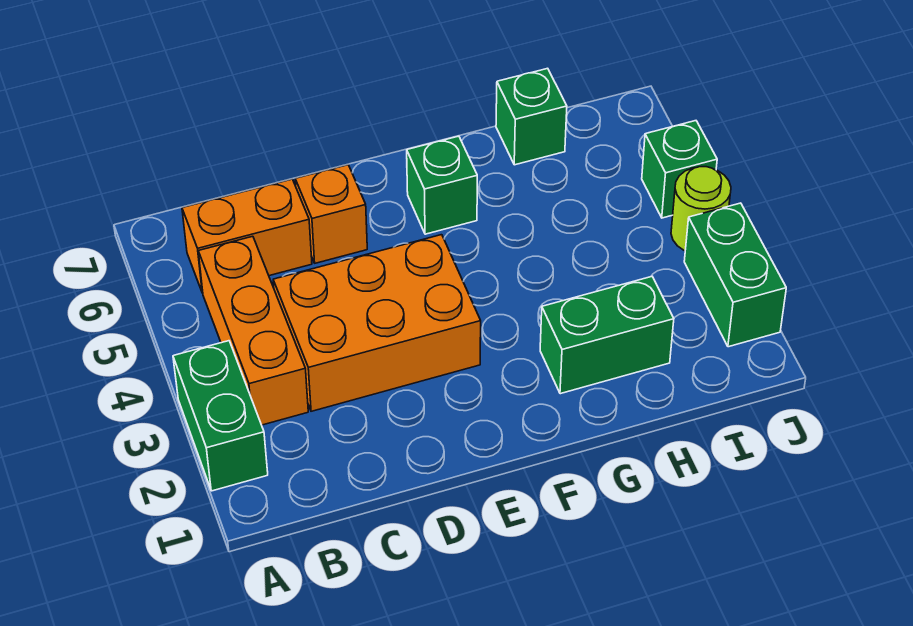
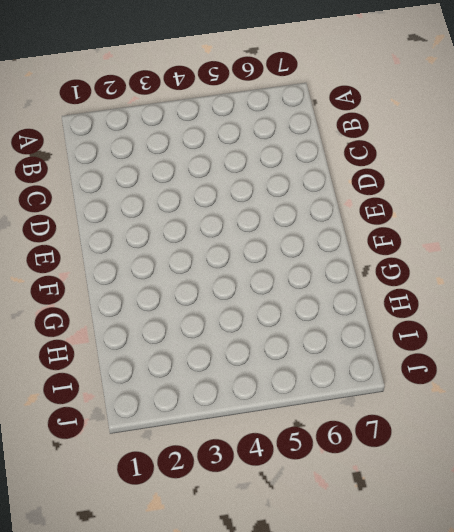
none -> green brick A2:A3 level 1
none -> orange brick B3:B5 level 1

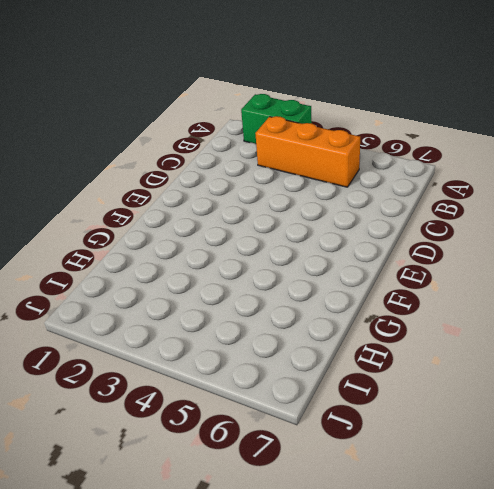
none -> orange brick B6:C6 level 1
none -> orange brick C3:E4 level 1

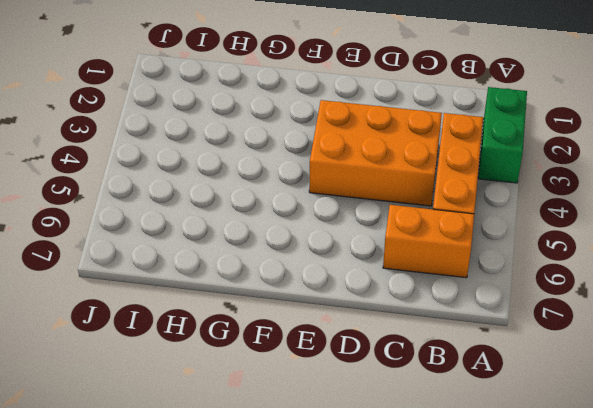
none -> orange brick D6 level 1
none -> green brick F6 level 1

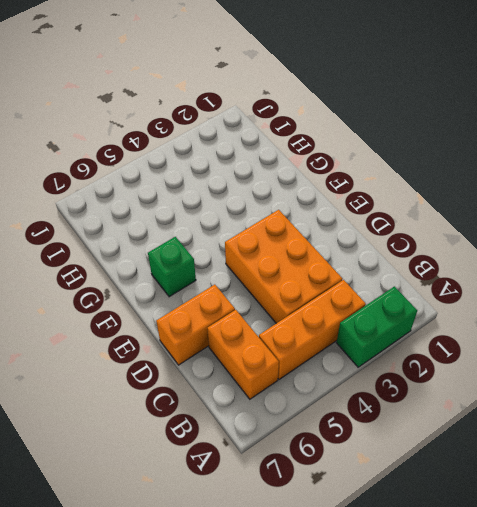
orange brick D6:D7 level 1 -> orange brick D6 level 1
none -> green brick G2:H2 level 1
none -> green brick H7 level 1

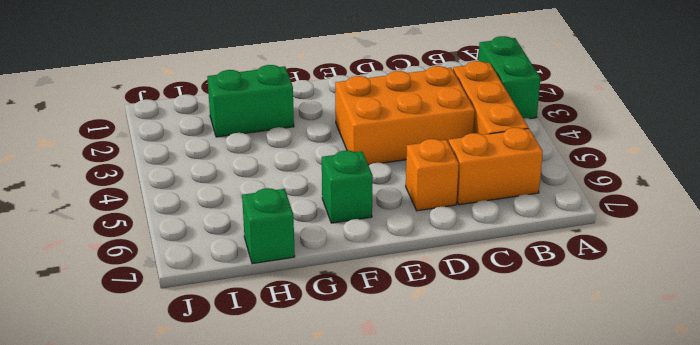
none -> green brick J2:J3 level 1
none -> lime round brick J4 level 1

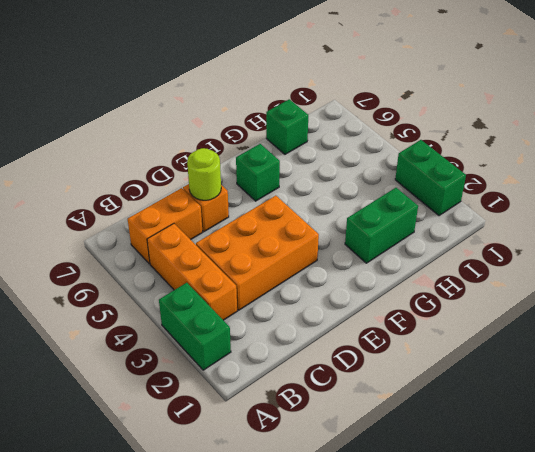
lime round brick D6 level 2 -> lime round brick J4 level 1
none -> green brick J5 level 1

